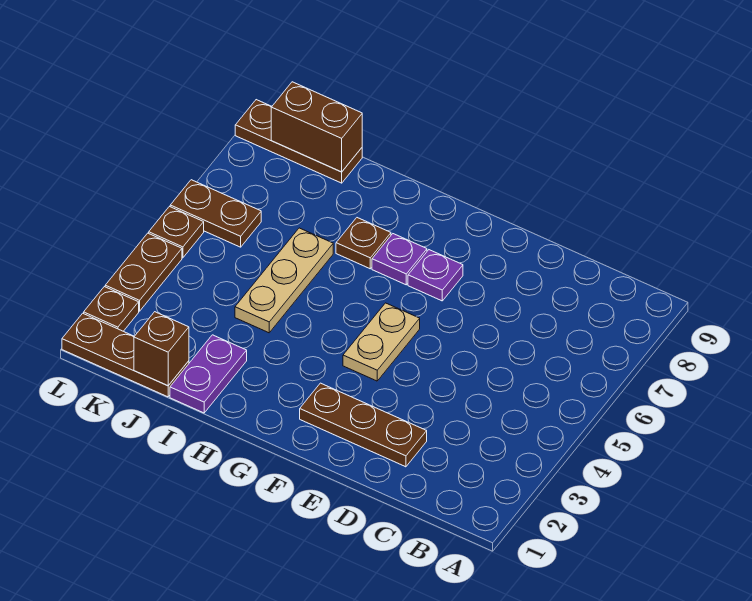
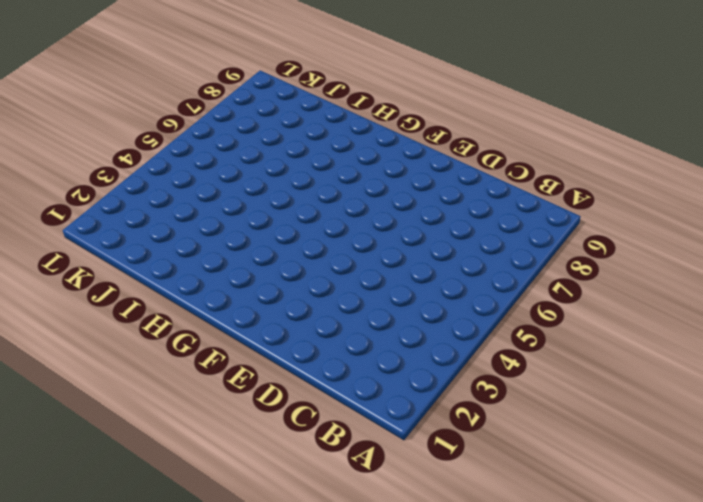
none -> brown plate D2:F2 level 1
none -> tan plate F4:F5 level 1
none -> purple plate F7 level 1

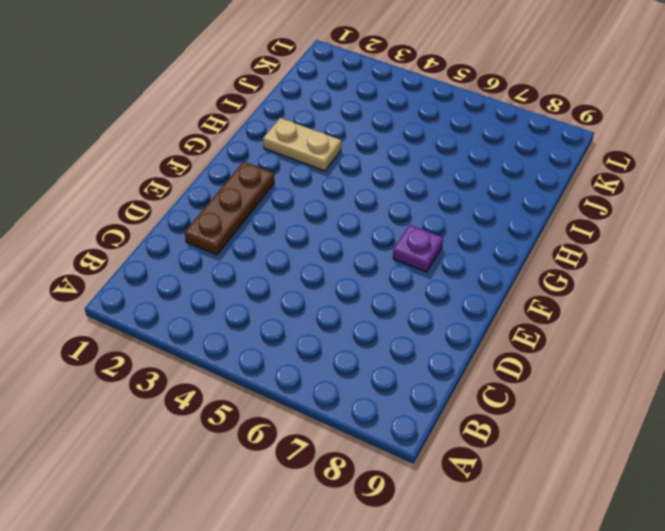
tan plate H2:H3 level 1 -> tan plate F4:F5 level 1
none -> purple plate G7 level 1
none -> brown plate H7 level 1
none -> purple plate I1:I2 level 1

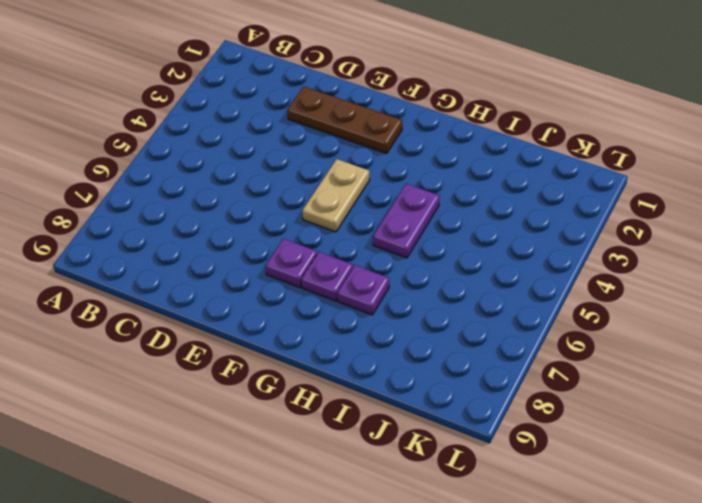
purple plate H4:H5 level 1 -> purple plate I1:I2 level 1
purple plate H7 level 1 -> brown plate H7 level 1
none -> tan plate I4:I6 level 1
none -> brown plate J1:L1 level 1
none -> brown plate J9:L9 level 1

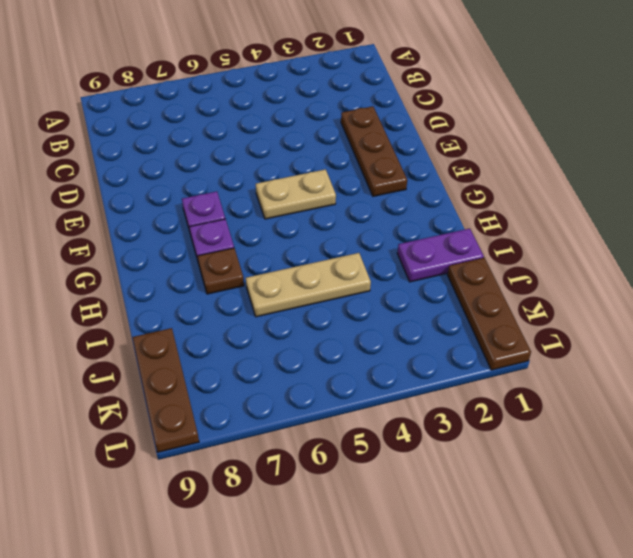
none -> brown plate K6:L6 level 1
none -> brown plate L2 level 1
none -> brown plate L3:L4 level 1

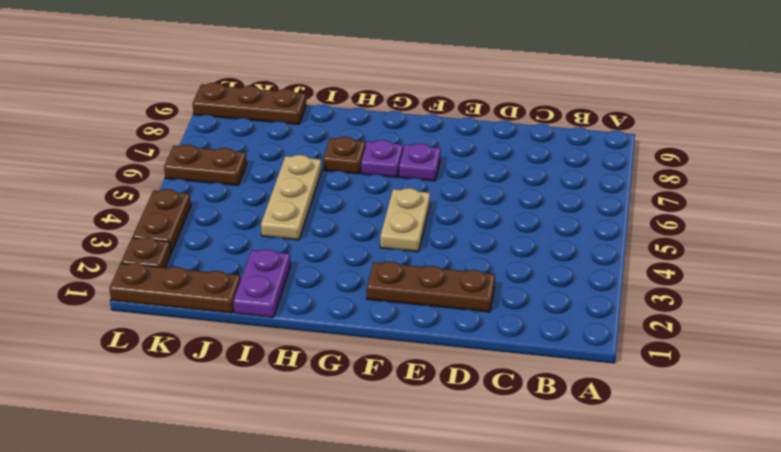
none -> brown plate L5 level 1
none -> brown brick J1 level 2
none -> brown brick J9:K9 level 2

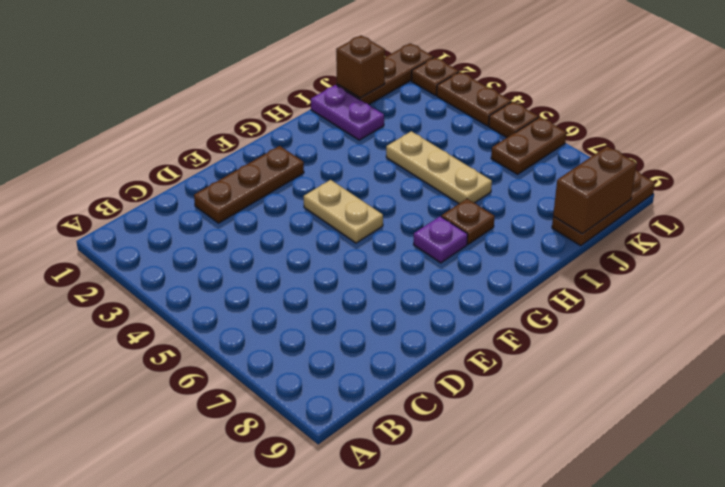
none -> purple plate F7 level 1

